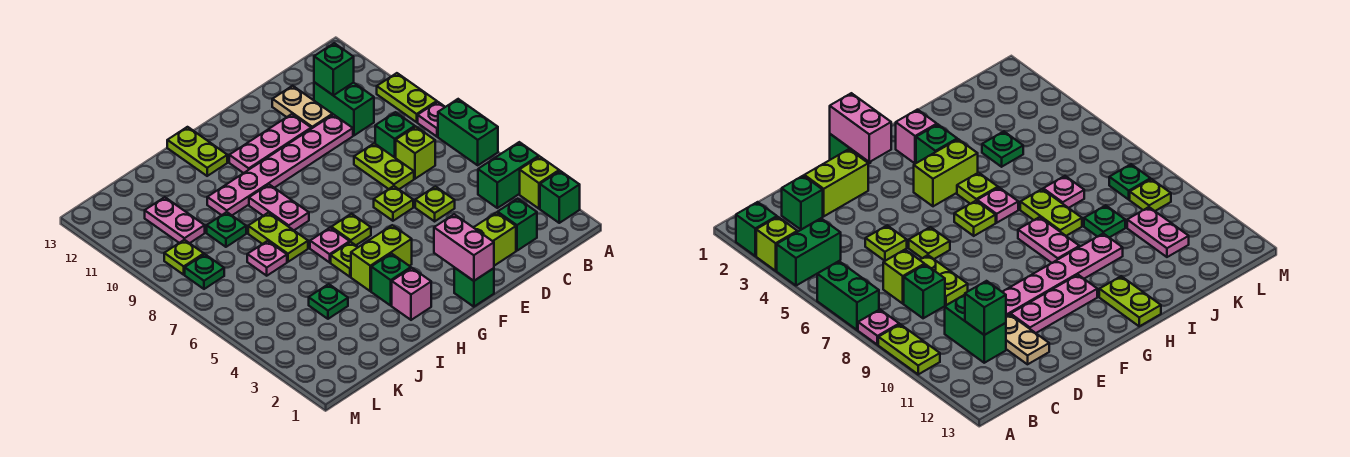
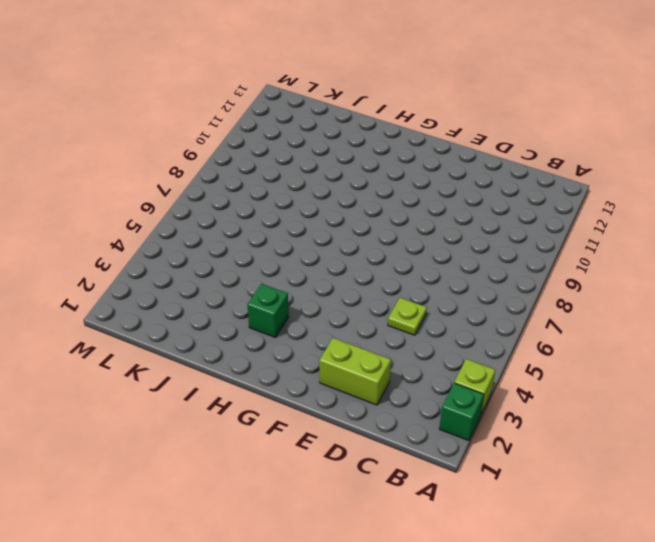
none -> green brick A4:B4 level 1
none -> green brick A6:A7 level 1
none -> pink plate A8 level 1
none -> lime plate A9:A10 level 1

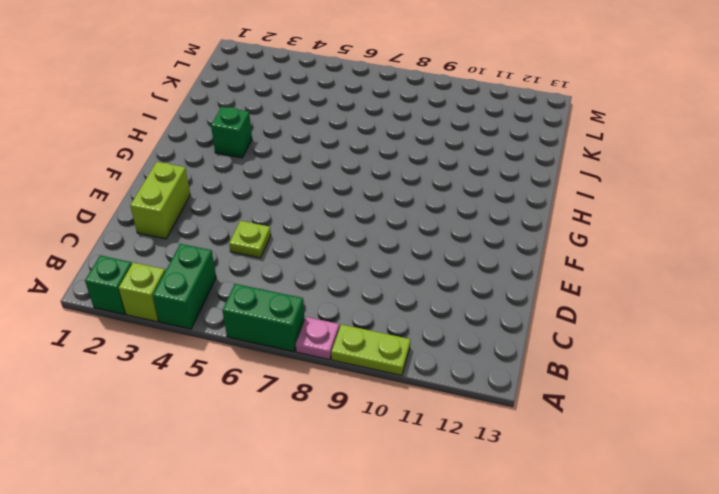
none -> green brick C2 level 1
none -> lime brick C7 level 1
none -> green brick C8 level 1
none -> green brick C10:C11 level 1

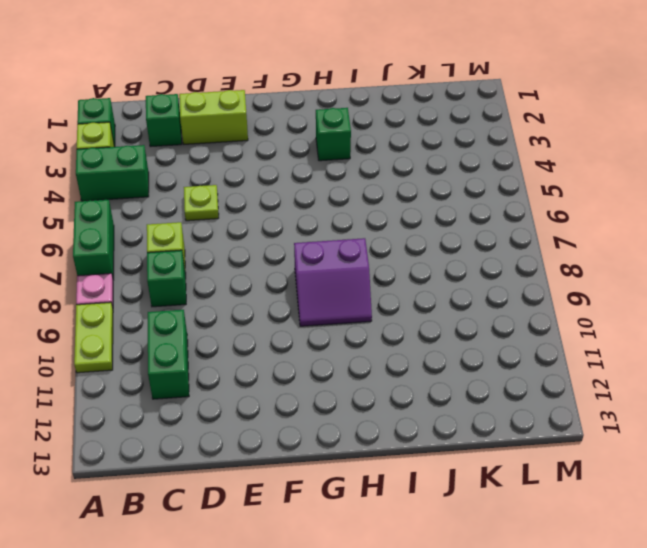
purple slope G8:H9 level 1 top 8 -> pink plate H8:H9 level 1
none -> lime plate D7:D8 level 1
none -> pink plate D10:I10 level 1
none -> tan plate D11:D12 level 1
none -> lime plate E6 level 1

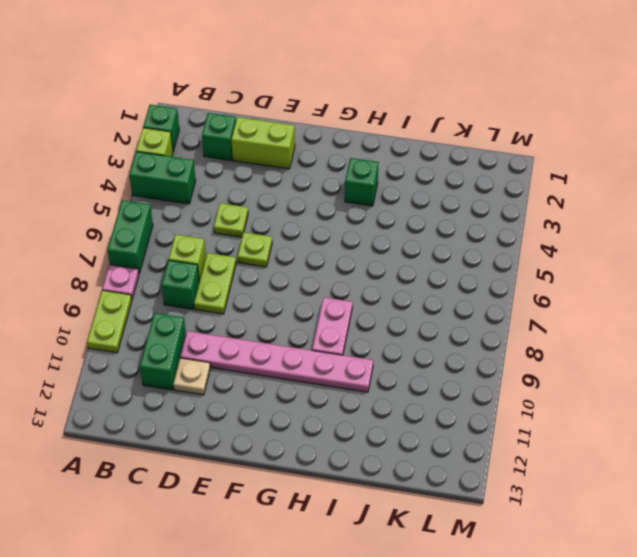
tan plate D11 level 1 -> tan plate D11:D12 level 1
none -> pink plate E11:G11 level 1
none -> green brick F1 level 1
none -> lime brick G4:H4 level 1
none -> lime plate G6 level 1

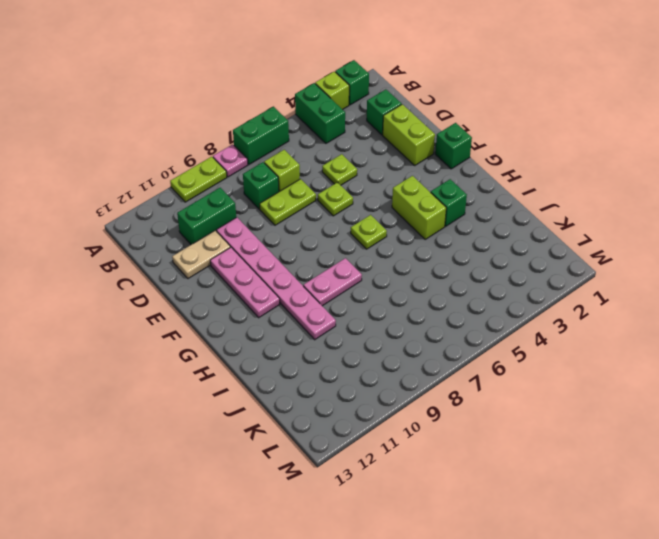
none -> pink brick H2 level 1
none -> lime plate H5 level 1
none -> pink plate H6 level 1
none -> lime plate H12:H13 level 1

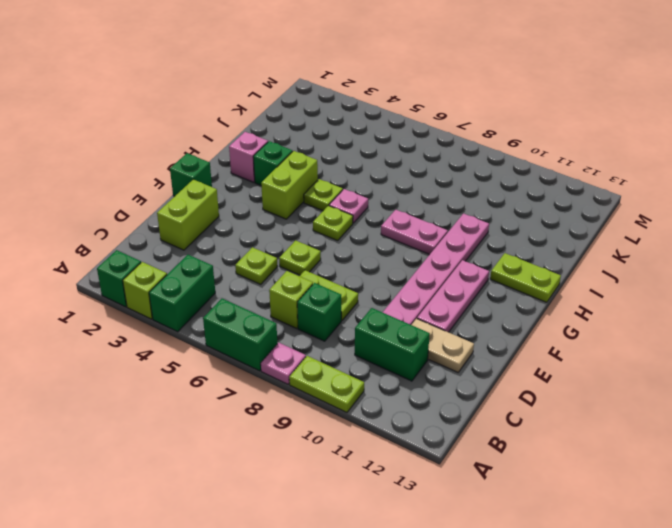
none -> green brick C2 level 1
none -> lime plate I7:I8 level 1
none -> green plate J4 level 1
none -> pink plate J7 level 1

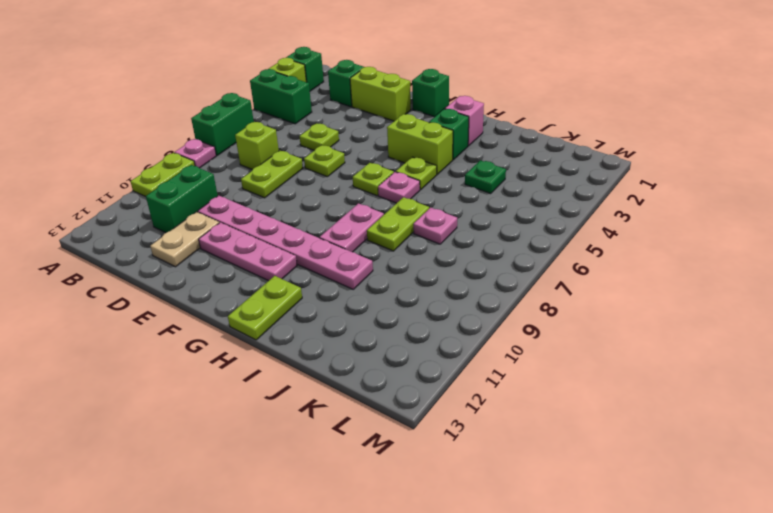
none -> green brick C8 level 1
none -> green plate J9 level 1
none -> pink plate K10:K11 level 1
none -> green plate L8 level 1

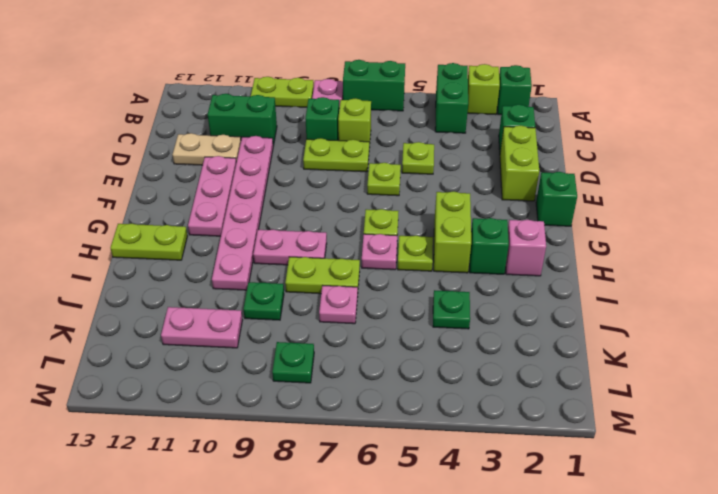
none -> lime plate L9 level 1
none -> green brick C11 level 2
none -> pink brick F1:F2 level 2

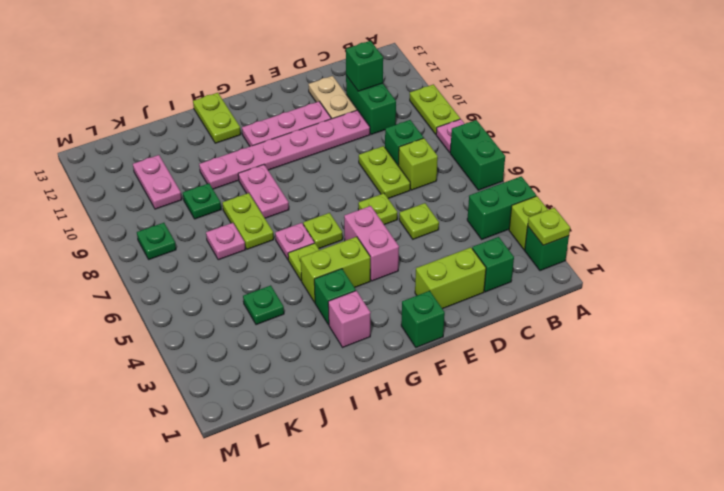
lime plate A2 level 2 -> lime plate L9 level 1
pink brick F4:F5 level 1 -> pink brick F1:F2 level 2

